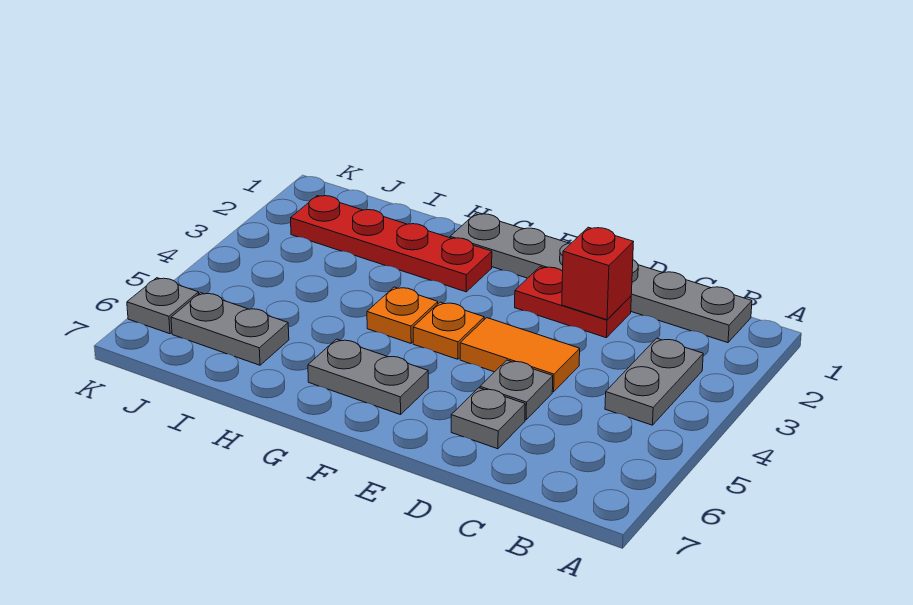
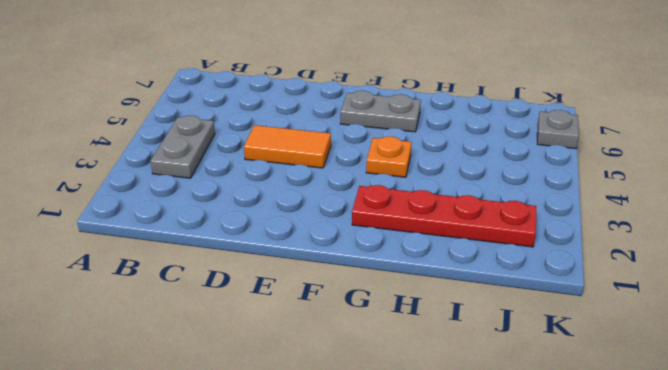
none -> grey plate B1:G1 level 1
none -> red plate D2:E2 level 1
none -> grey plate D5 level 1

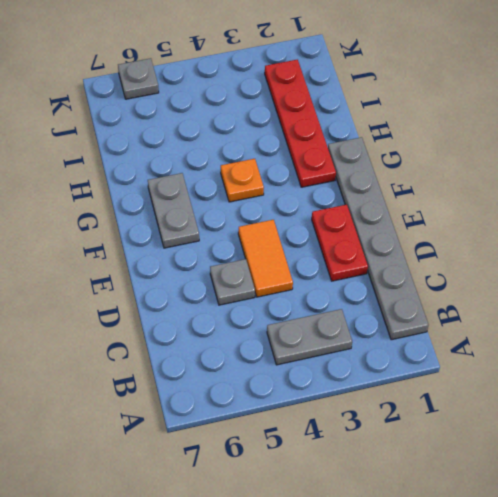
none -> grey plate D6 level 1
none -> orange plate F4 level 1
none -> grey plate I6:J6 level 1

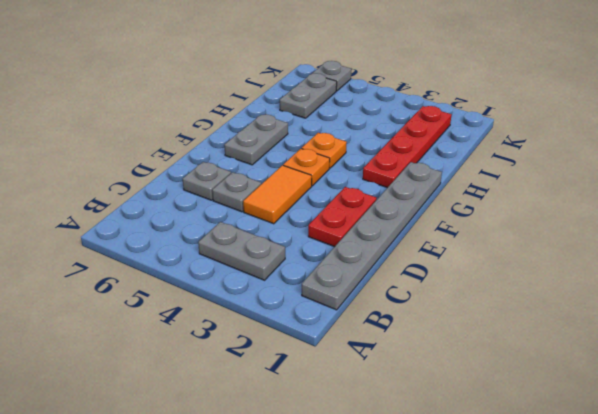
none -> red brick D2 level 2

